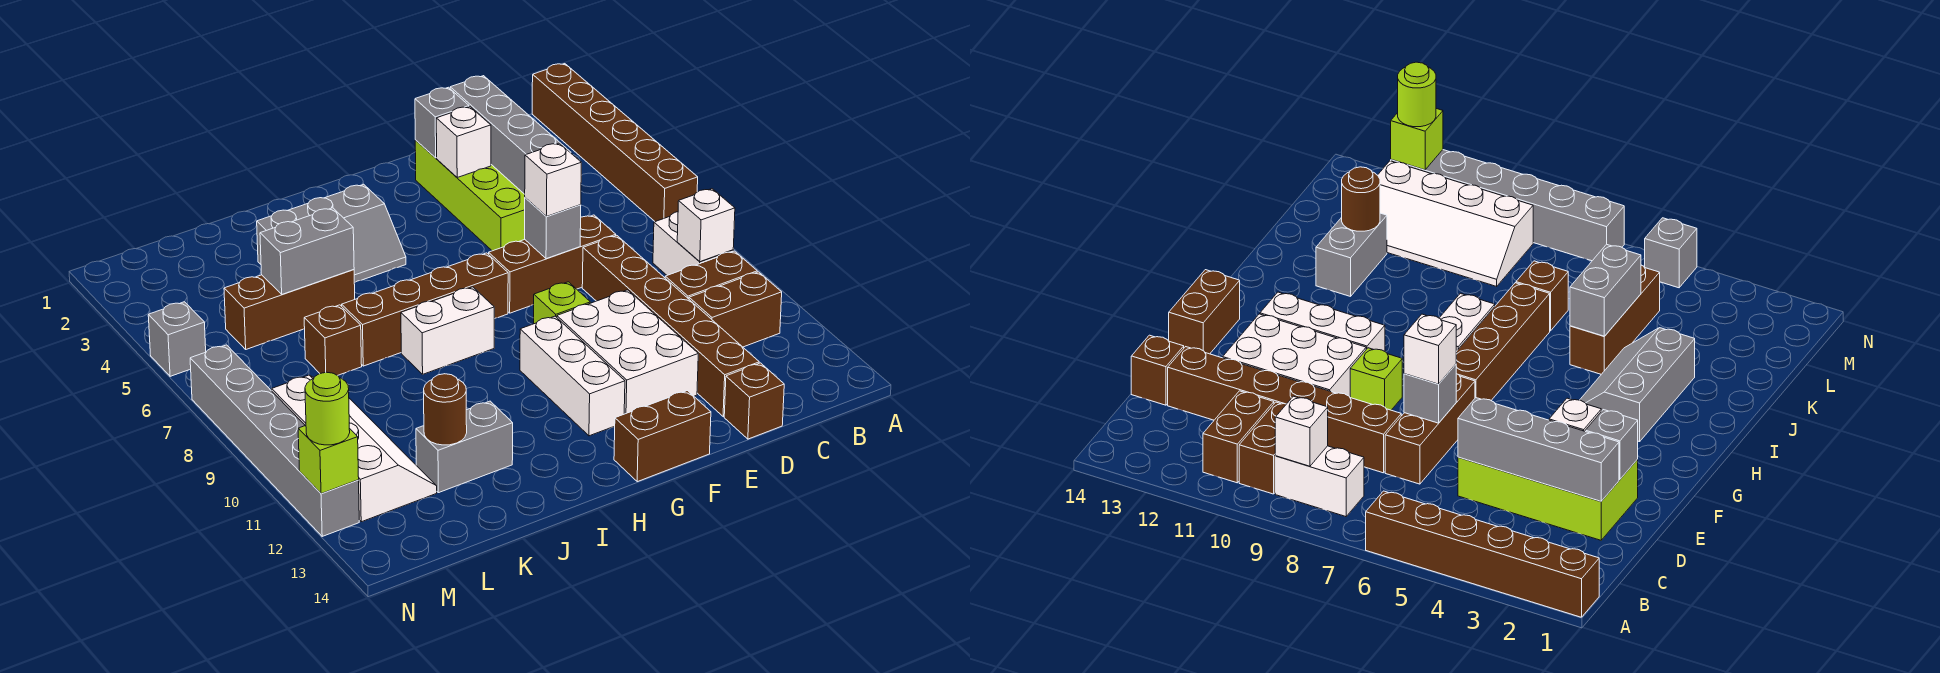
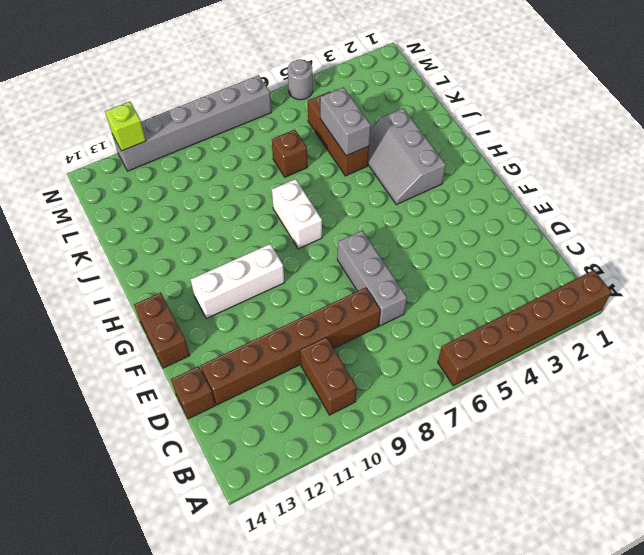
grey brick D7:F7 level 1 -> brown brick D7:F7 level 1
grey round brick N5 level 1 -> grey brick N5 level 1
none -> white brick B8:B9 level 1
none -> brown brick B11:C11 level 1
none -> lime brick D2:E5 level 1
none -> white brick E10:F12 level 1

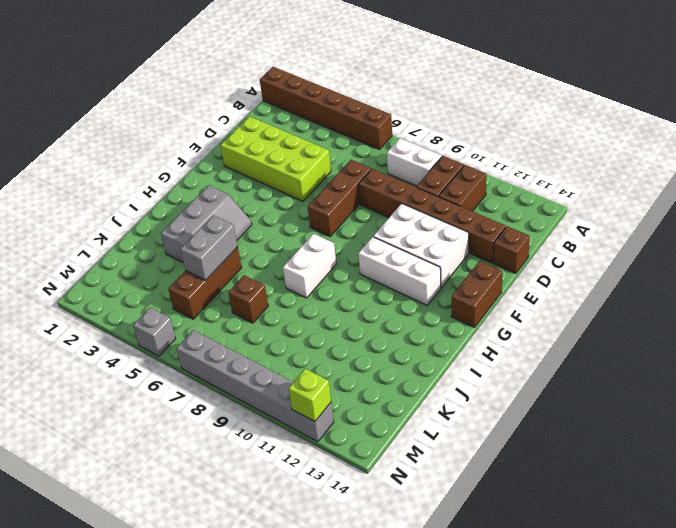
none -> lime brick F9 level 1
none -> brown brick G7:J7 level 1
none -> grey brick J12:K12 level 1
none -> white slope L9:M12 level 1 top M

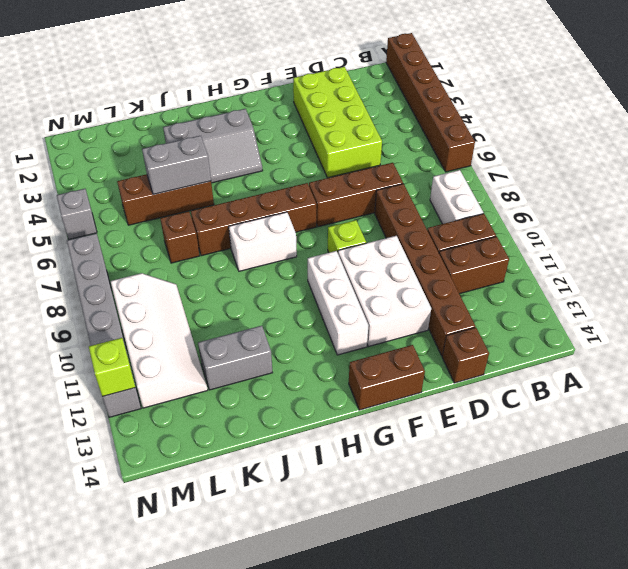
none -> white brick B9 level 2
none -> grey brick D2:D5 level 2
none -> grey brick E2 level 2
none -> white brick E3 level 2

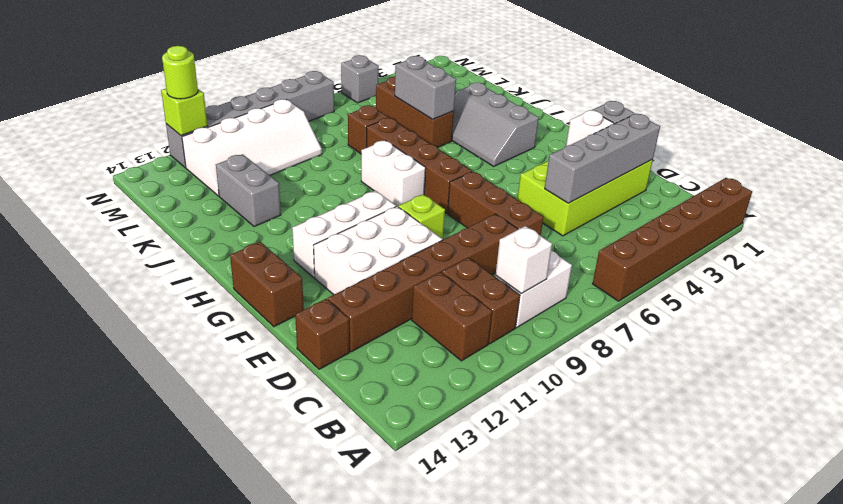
none -> grey brick E7 level 2
none -> brown round brick K12 level 2
none -> white brick E7 level 3

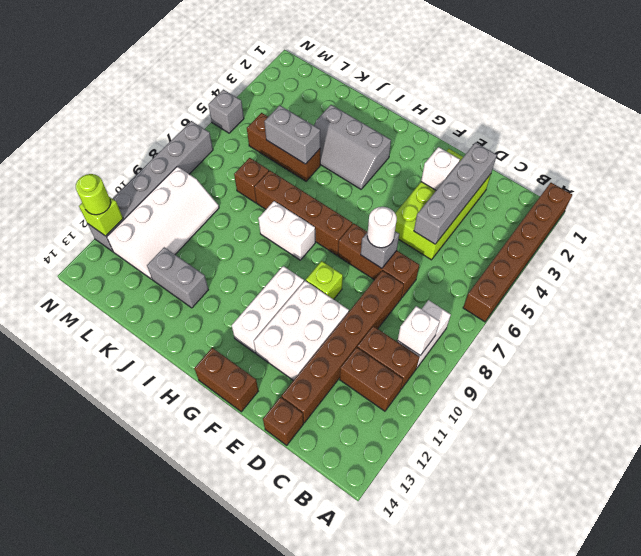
white round brick E7 level 3 -> white brick E7 level 3
none -> grey brick E2 level 2
none -> brown round brick K12 level 2

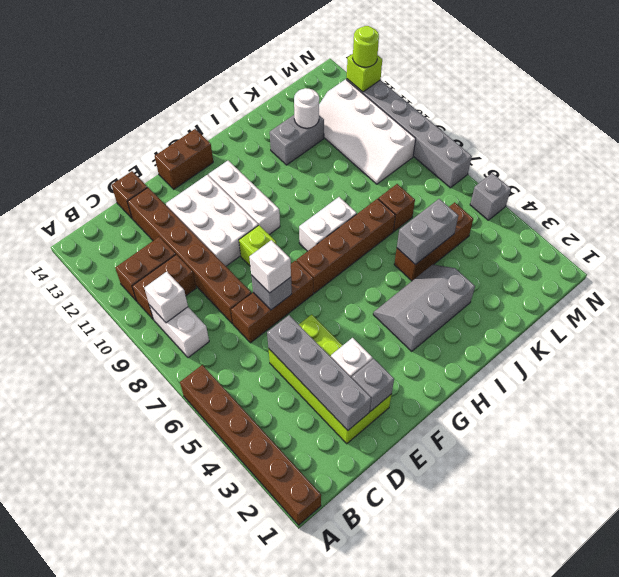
white round brick K12 level 2 -> brown round brick K12 level 2

